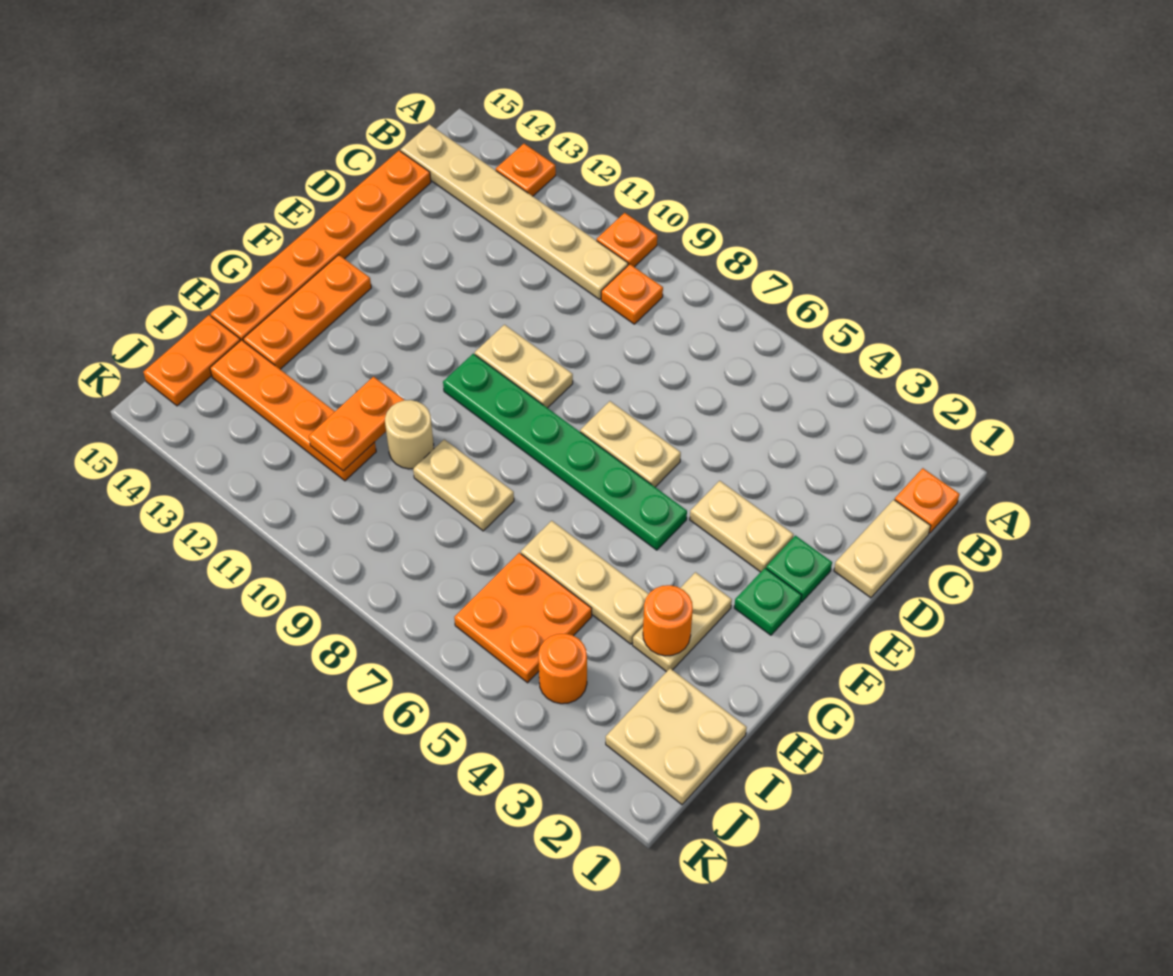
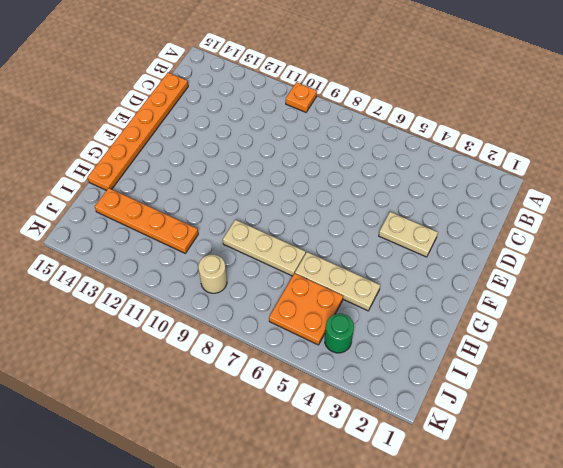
tan plate H7:H9 level 1 -> tan plate H8:H9 level 1
green round brick J4 level 1 -> orange round brick J4 level 1
tan round brick J9 level 1 -> tan round brick H10 level 1
none -> orange plate A13 level 1
none -> orange plate B1 level 1
none -> orange plate B9 level 1

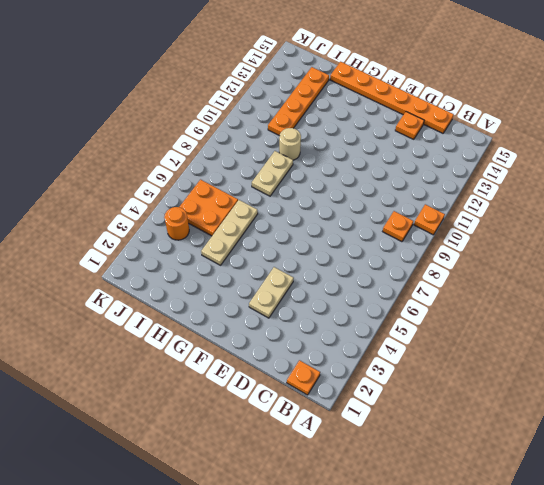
orange plate D14 level 1 -> orange plate A13 level 1
none -> tan plate B10:B15 level 1
none -> tan plate C1:D1 level 1
none -> green plate E2 level 1

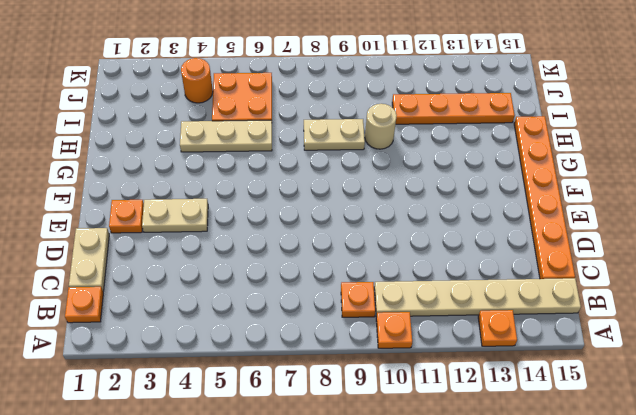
orange plate E2 level 1 -> green plate E2 level 1
none -> tan plate E6:E7 level 1
none -> tan plate E9:E10 level 1
none -> green plate F2 level 1

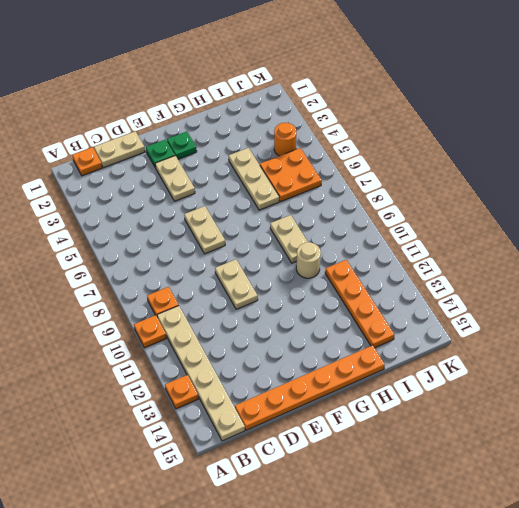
none -> green plate F5:F10 level 1
none -> orange plate F14:H14 level 1
none -> tan plate G3:H3 level 1

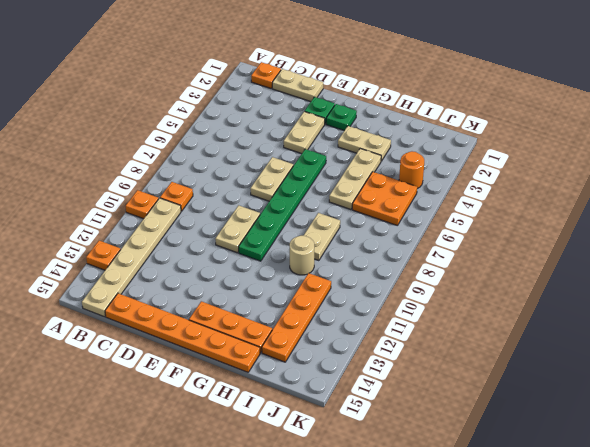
none -> tan plate I1:J2 level 1
none -> orange plate I15:J15 level 1
none -> orange round brick H3 level 2

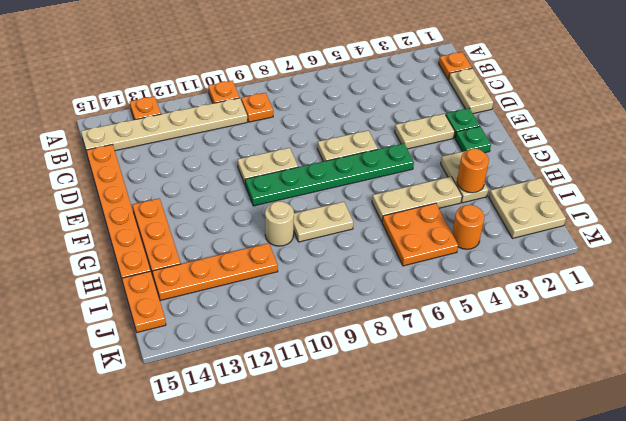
none -> orange plate H11:I11 level 2

